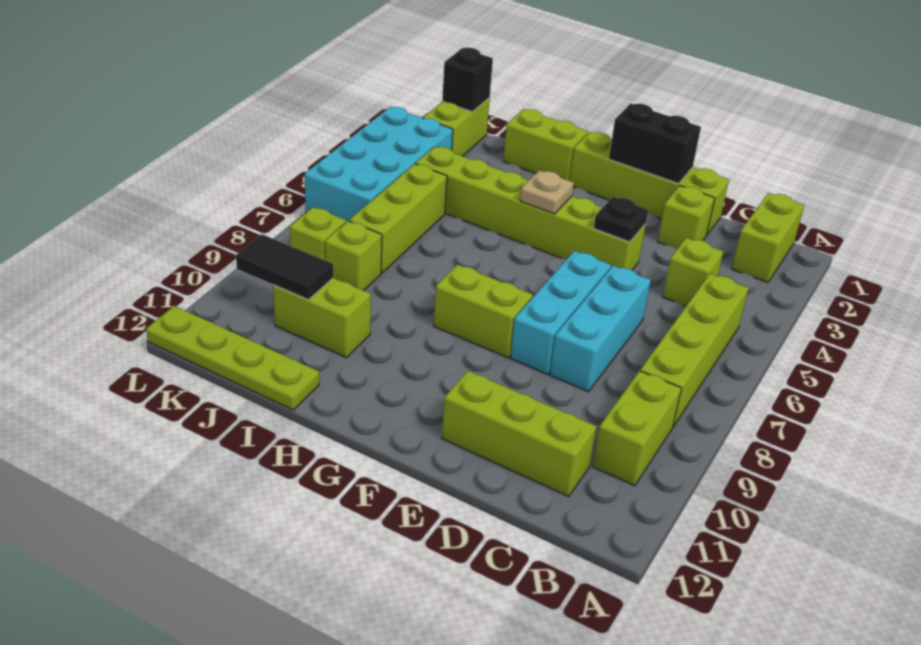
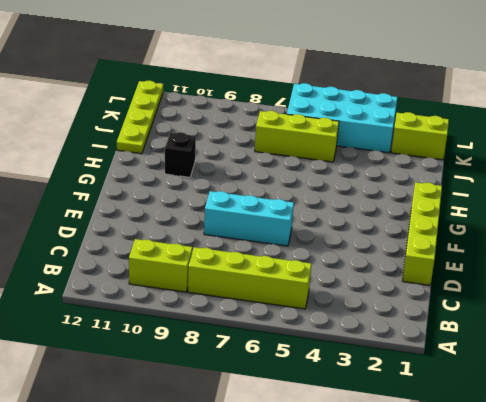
black brick H10 level 1 -> black brick K1 level 2
none -> lime brick B1:B2 level 1
none -> lime brick C4 level 1
none -> lime brick C11:E11 level 1

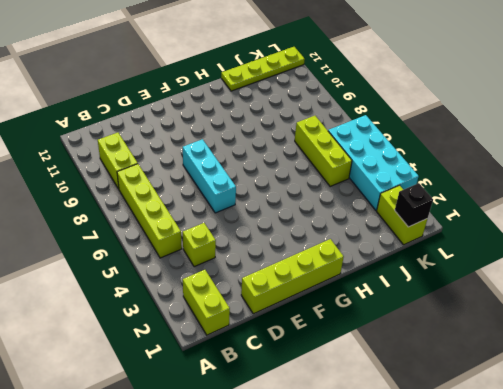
none -> lime brick C11:E11 level 1
none -> lime brick D2 level 1
none -> cyan brick D6:D8 level 1

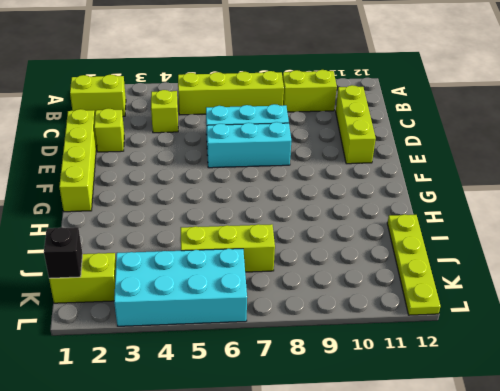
none -> lime brick E4:J4 level 1
none -> lime brick F8:G8 level 1
none -> lime brick H1:I1 level 1

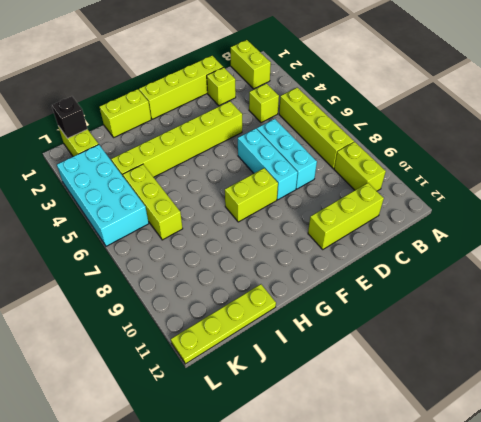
none -> lime brick I10:J10 level 1
none -> lime brick J8 level 1
none -> lime brick K8 level 1

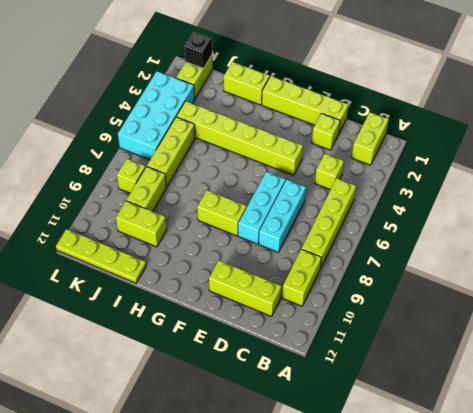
lime brick J8:J9 level 1 -> lime brick J8 level 1
none -> black brick E1:F1 level 2
none -> black plate E4 level 2
none -> tan plate G4 level 2

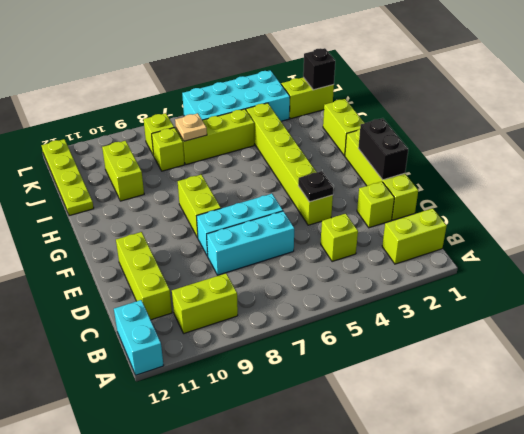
cyan brick A12:B12 level 1 -> none
tan plate J7 level 2 -> tan plate G4 level 2
none -> lime brick B5:B8 level 1
none -> black tile J10:K10 level 2

